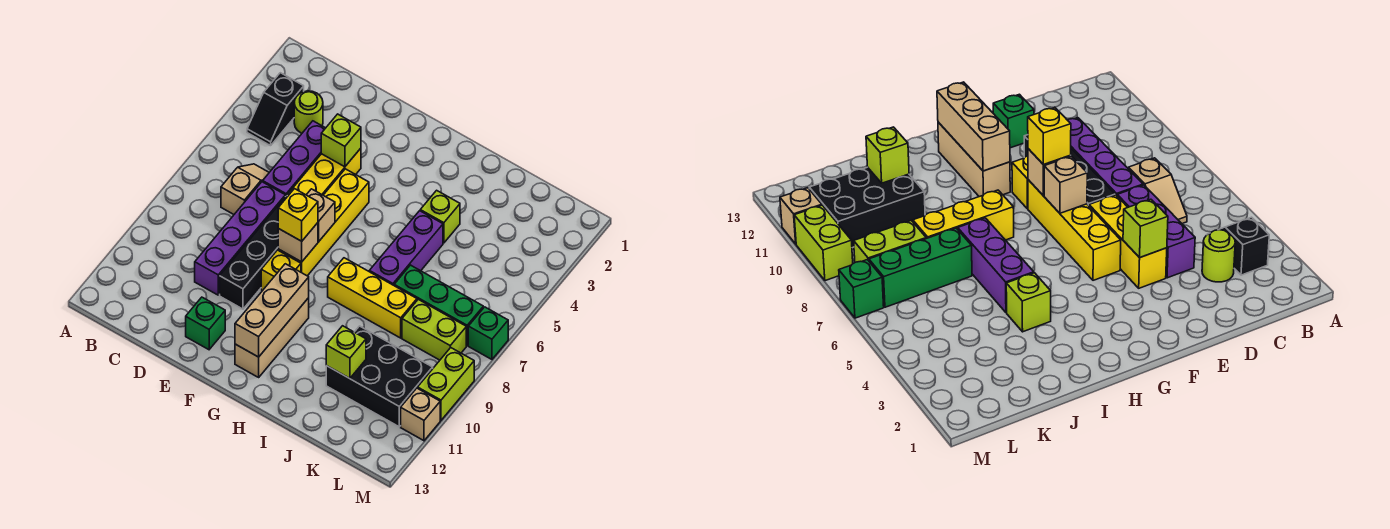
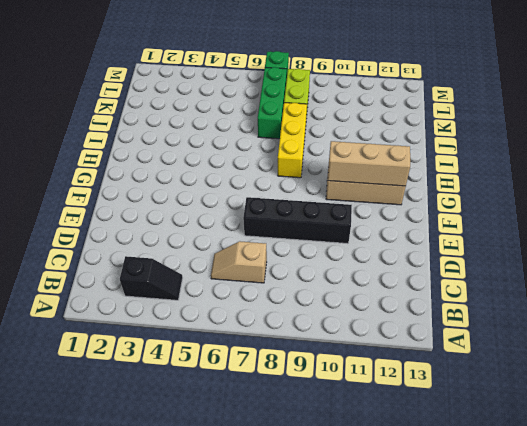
none -> lime round brick C3 level 1
none -> purple brick D4:D6 level 1
none -> purple brick D7:D10 level 1

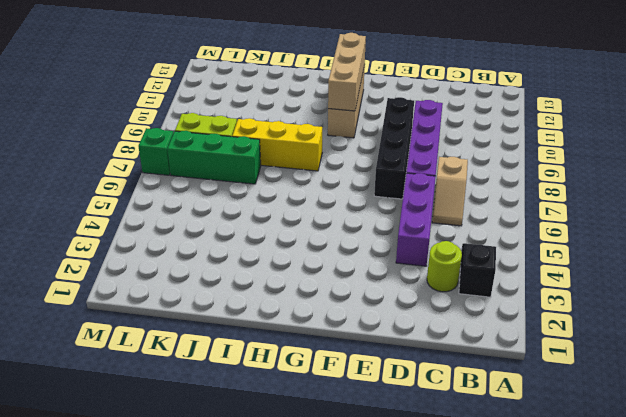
none -> yellow brick E4:E6 level 1
none -> green brick E12 level 1
none -> yellow brick F5:F8 level 1

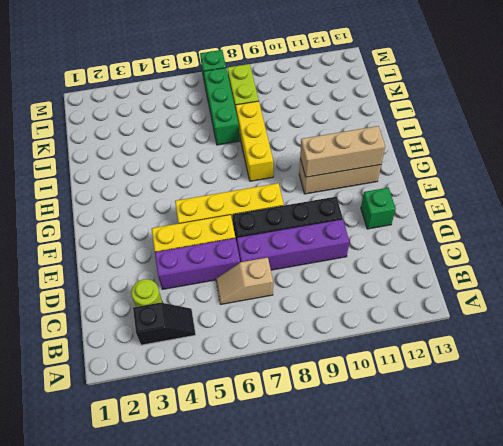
none -> yellow brick F9 level 1
none -> lime brick I4 level 1
none -> purple brick I5:I7 level 1

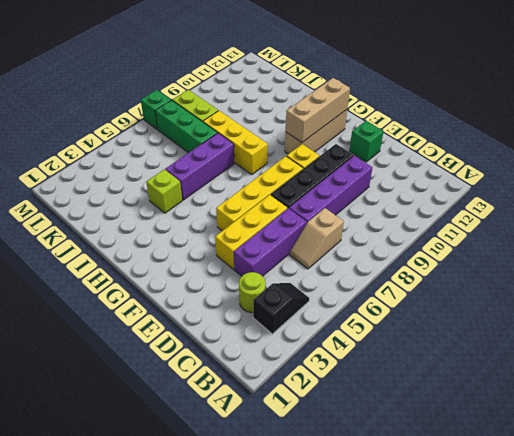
none -> black brick J10:L11 level 1
none -> lime brick M9:M10 level 1
none -> tan brick M11 level 1

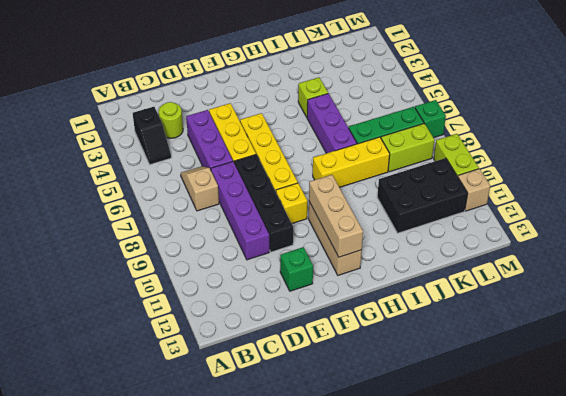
none -> lime brick E4 level 2
none -> tan brick F7 level 2
none -> tan brick F8 level 2

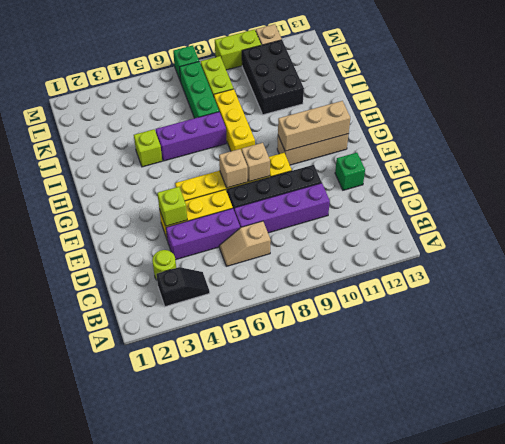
none -> lime brick J11 level 2
none -> yellow brick F8 level 3

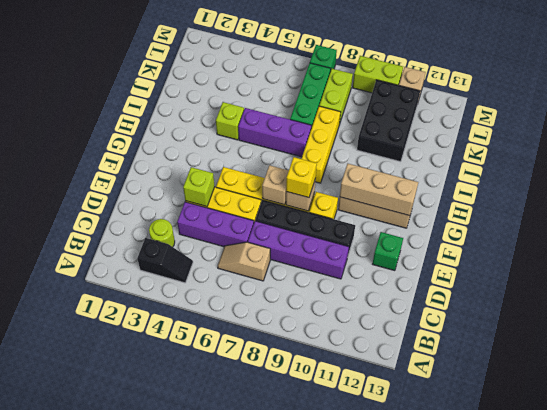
none -> lime brick J11 level 2

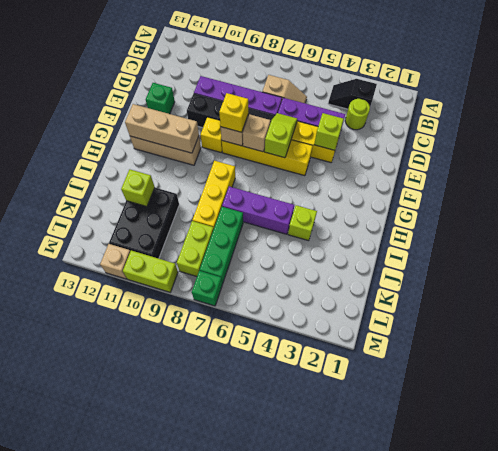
lime slope E6:F6 level 2 top F -> none

